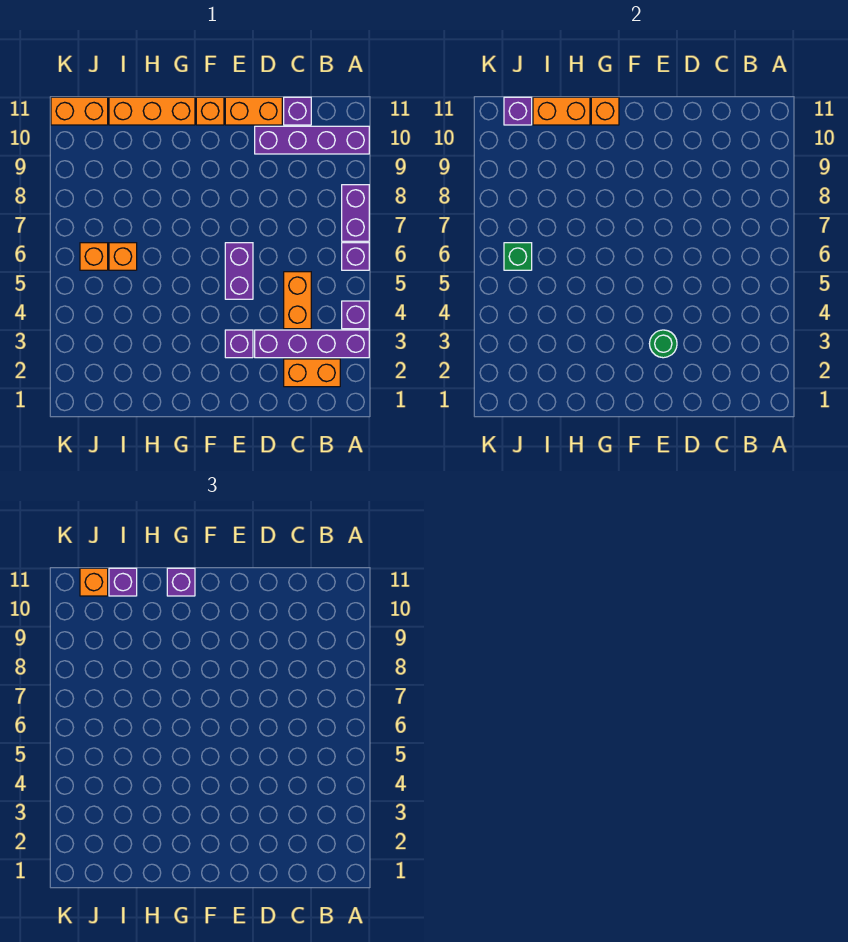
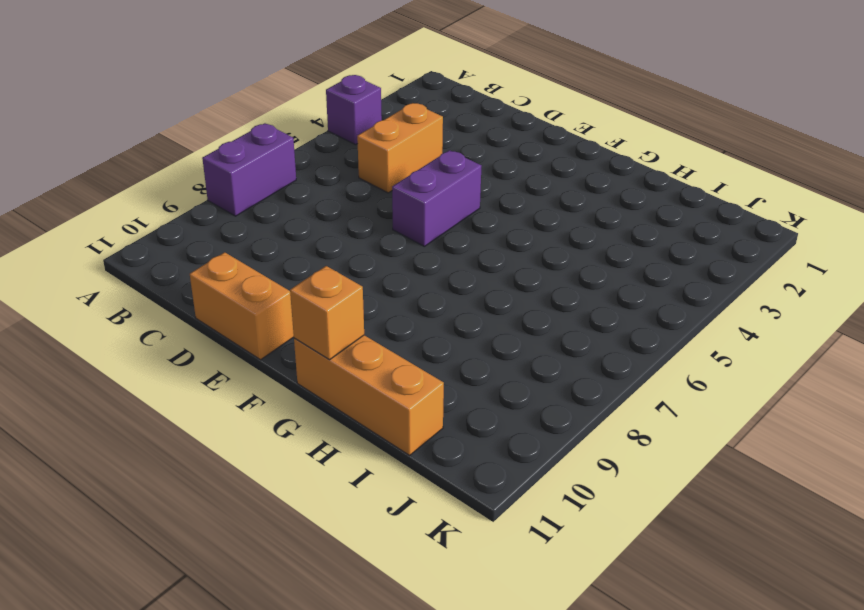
none -> purple brick A3:D3 level 1
none -> purple brick A6 level 1
none -> purple brick A10:D10 level 1

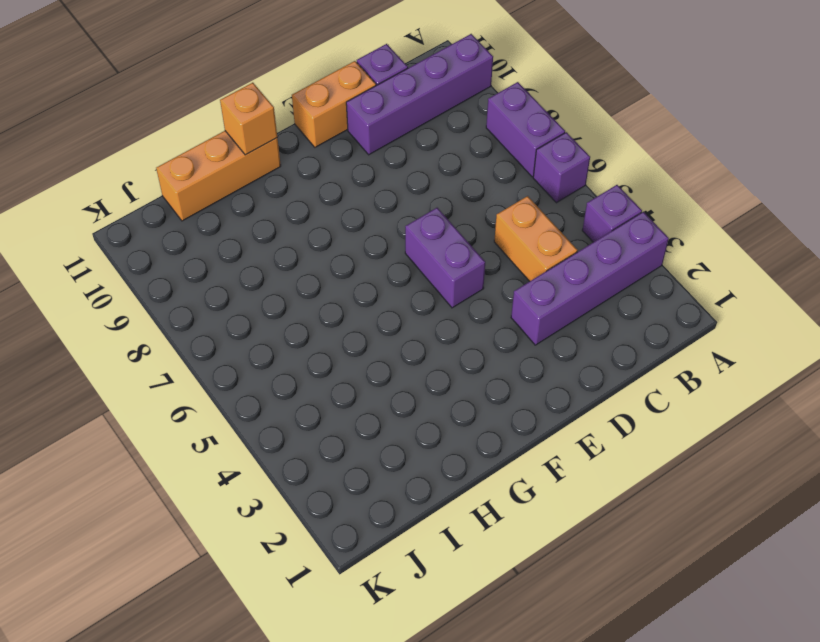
none -> orange brick B2:C2 level 1
none -> purple brick E3 level 1
none -> orange brick F11 level 1

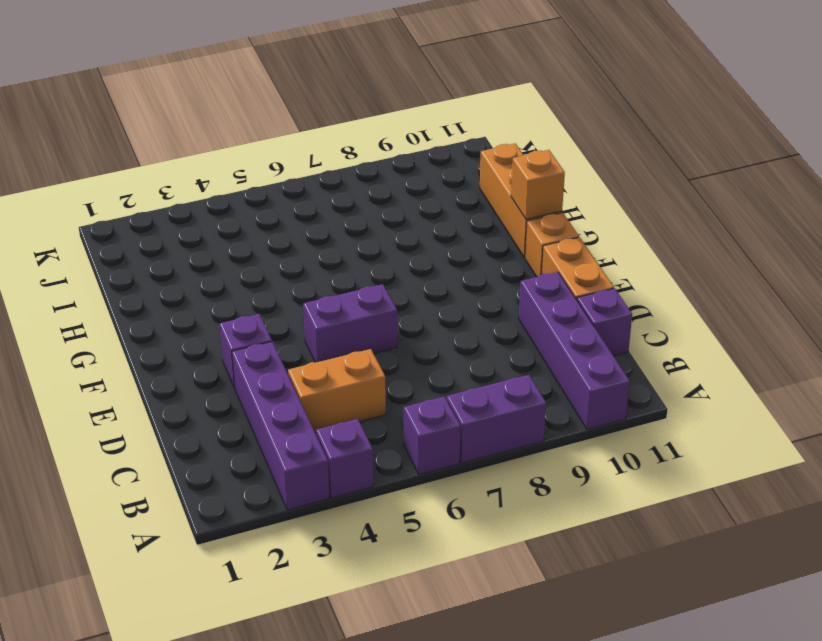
none -> orange brick B2:C2 level 1
none -> orange brick I6 level 1
none -> orange brick J6 level 1

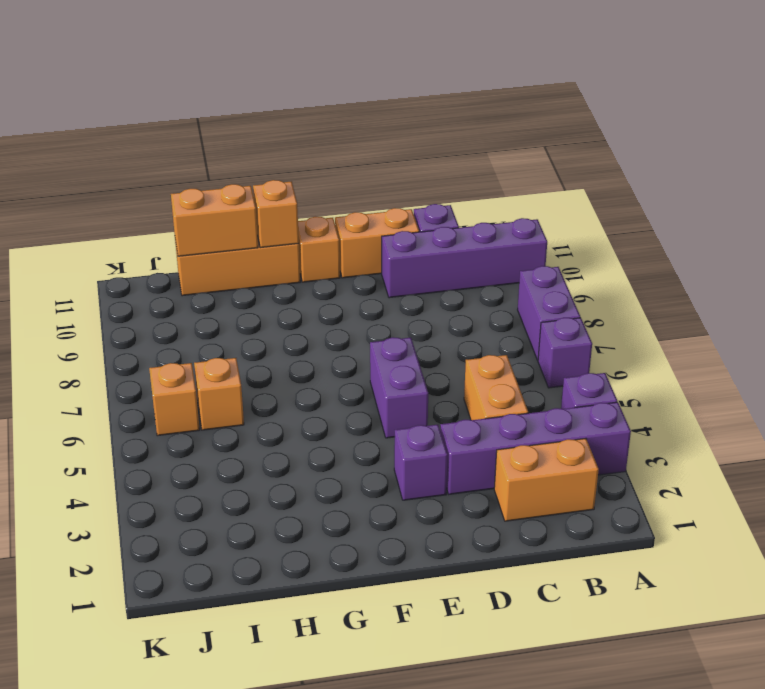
none -> orange brick J11:K11 level 1
none -> green round brick E3 level 2
none -> green brick J6 level 2

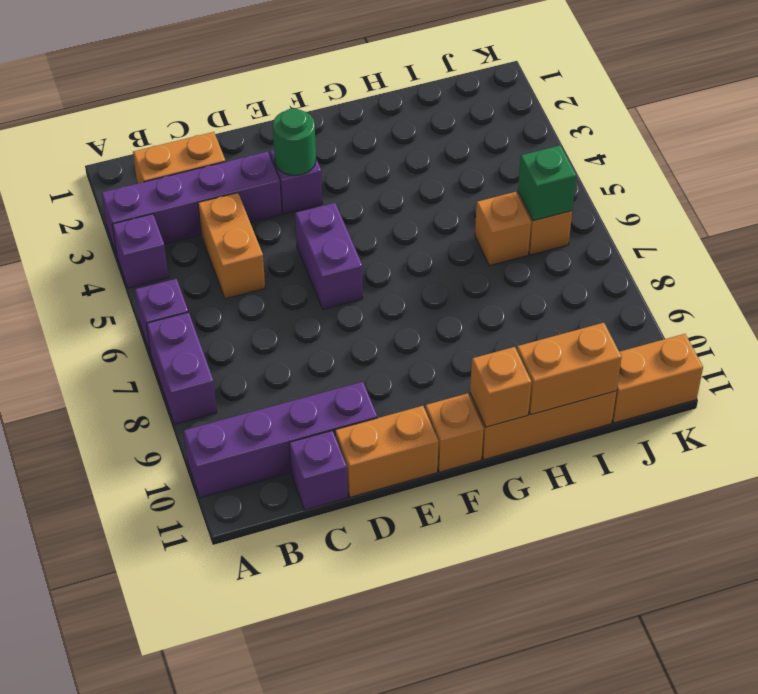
none -> purple brick J11 level 2
none -> purple brick G11 level 3
none -> purple brick I11 level 3

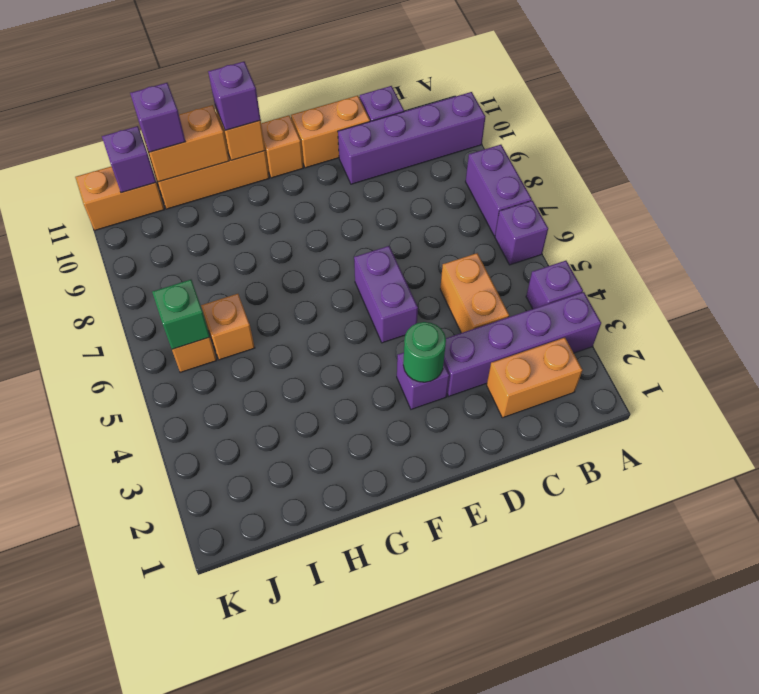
none -> orange brick J11 level 3

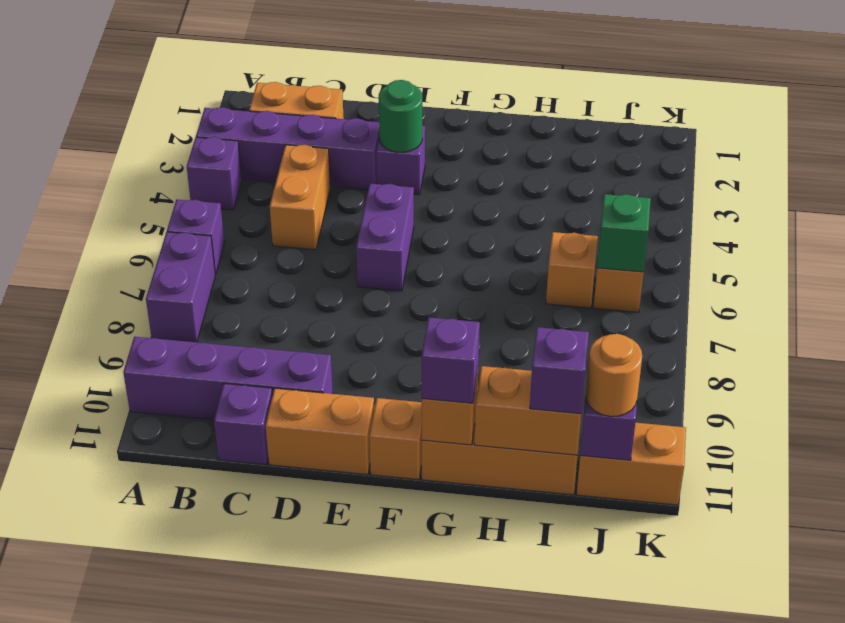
orange round brick J11 level 3 -> orange brick J11 level 3

